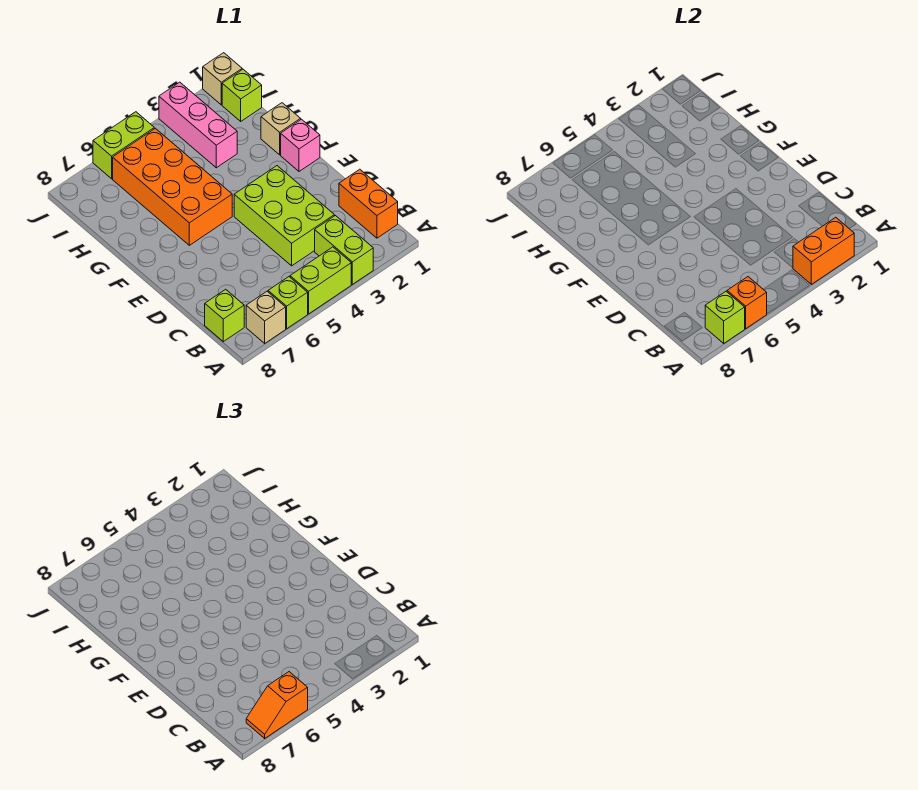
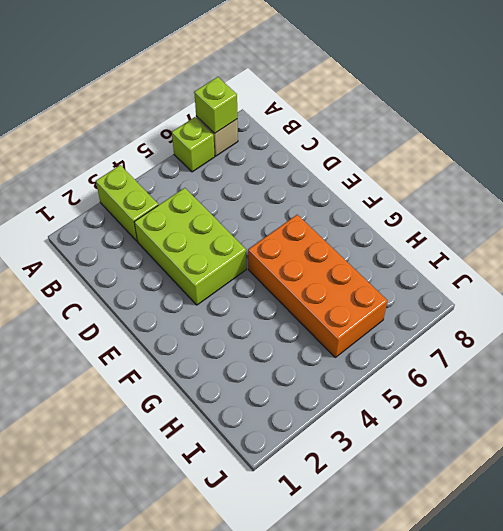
none -> lime brick A4:A5 level 1
none -> orange brick B1:C1 level 1
none -> lime brick B8 level 1

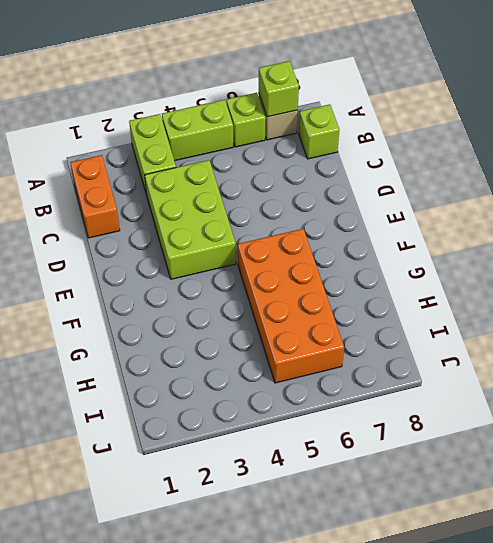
none -> pink brick F1 level 1
none -> tan brick G1 level 1
none -> pink brick H3:J3 level 1

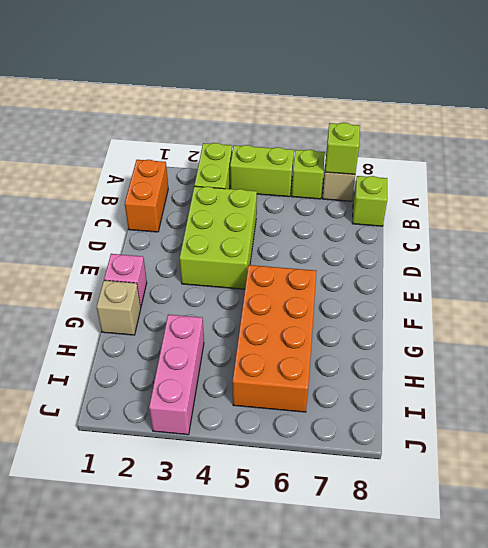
none -> lime brick I1 level 1
none -> tan brick J1 level 1
none -> lime brick J5:J6 level 1

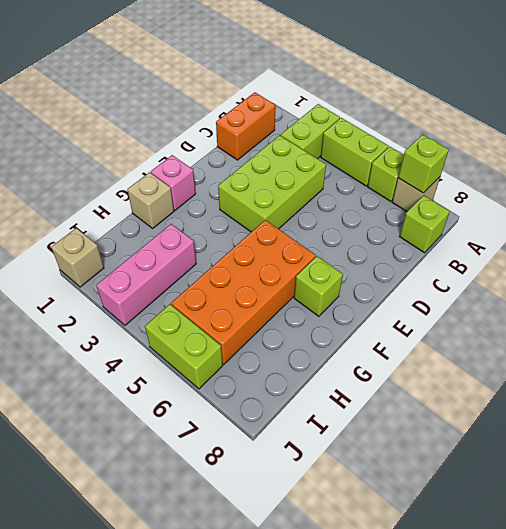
lime brick F7 level 1 -> lime brick I1 level 1
none -> orange brick A2:A3 level 2
none -> orange brick A6 level 2
none -> orange slope A6:A7 level 3 top 6

